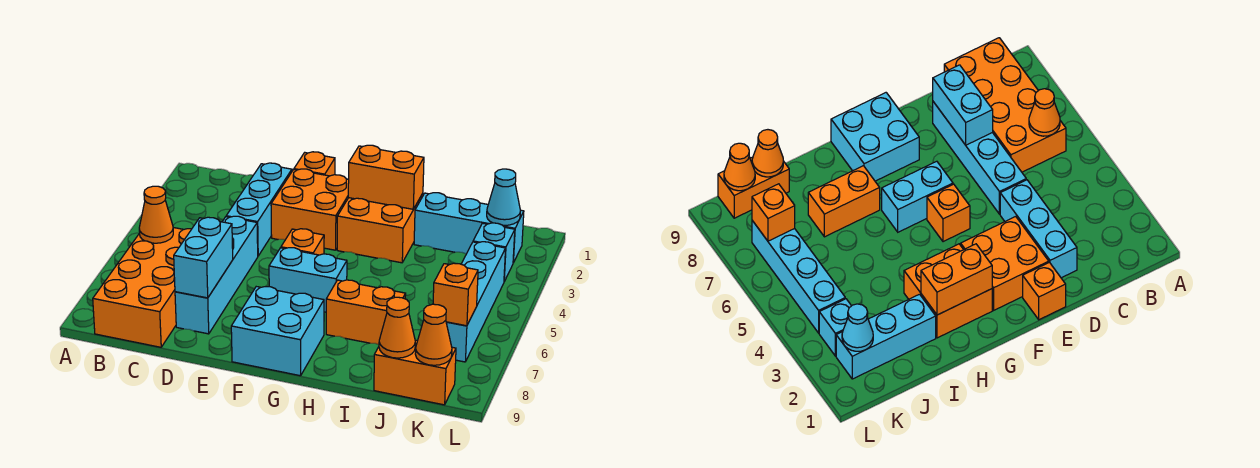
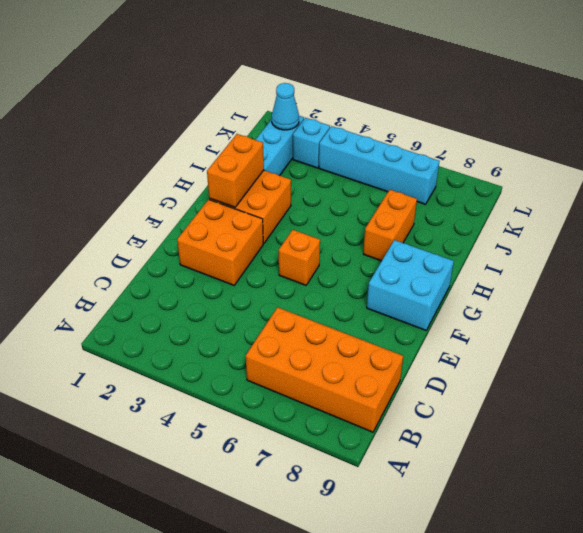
none -> cyan brick D2:D4 level 1
none -> cyan brick D5:D8 level 1
none -> orange brick E1 level 1

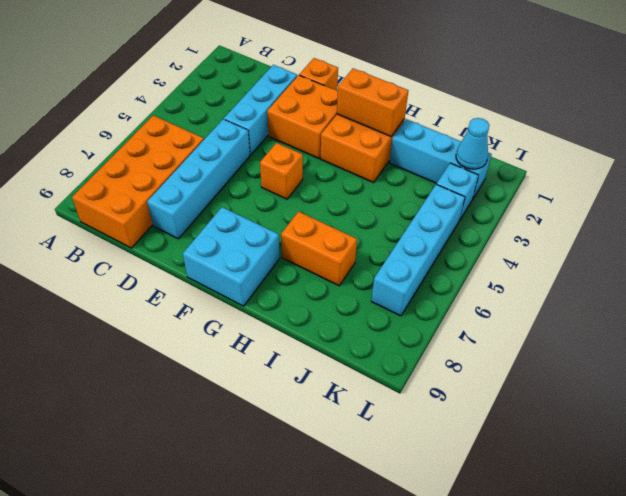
none -> cyan brick F6:G6 level 1
none -> orange brick J9:K9 level 1
none -> orange cone B6 level 2

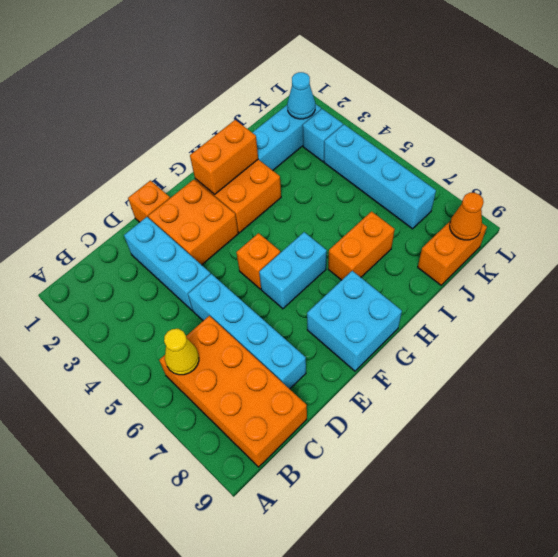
yellow cone B6 level 2 -> orange cone B6 level 2
none -> cyan brick D7:D8 level 2
none -> orange cone J9 level 2
none -> orange brick K7 level 2

